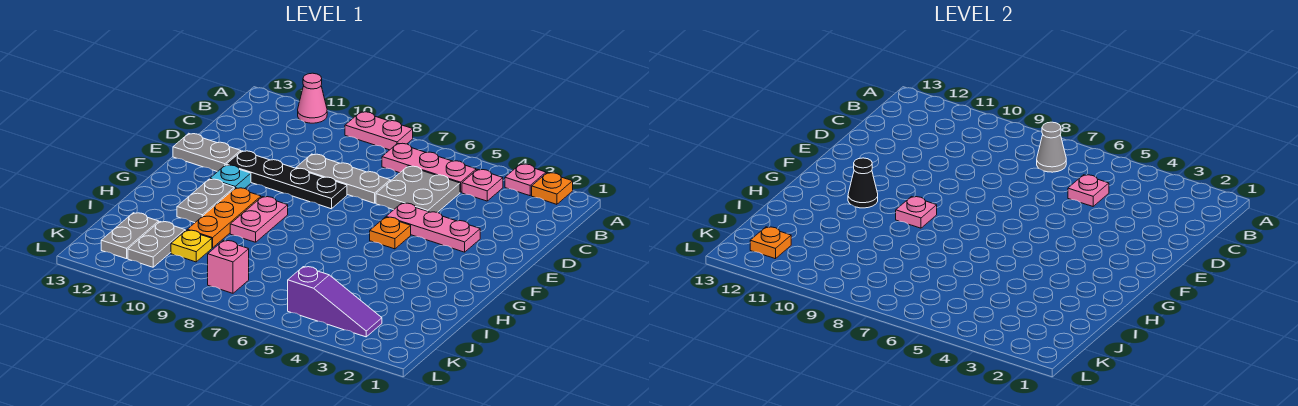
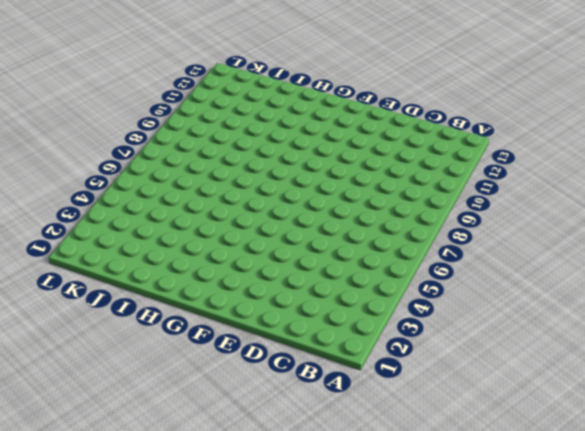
none -> orange plate A2 level 1
none -> pink plate A3 level 1
none -> pink plate A8:A9 level 1

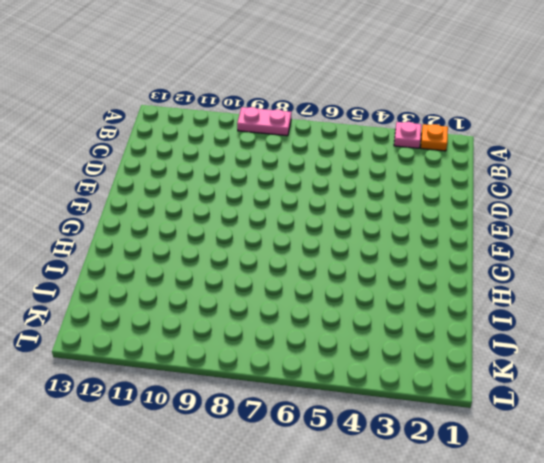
none -> pink cone A11 level 1
none -> pink plate B4 level 1
none -> pink plate B5:B7 level 1

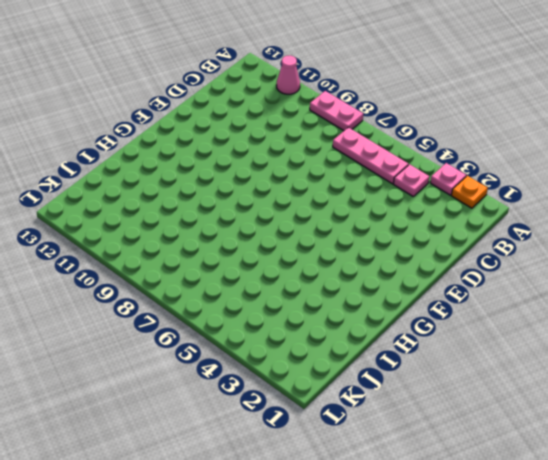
none -> grey plate C5:D6 level 1
none -> grey plate D7:D9 level 1
none -> pink plate E3:E5 level 1

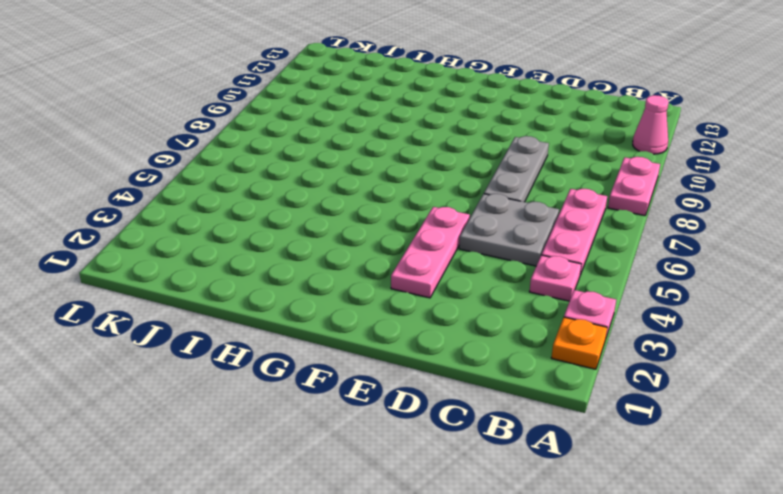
none -> black plate E8:E11 level 1
none -> grey plate E12:E13 level 1
none -> orange plate F5 level 1

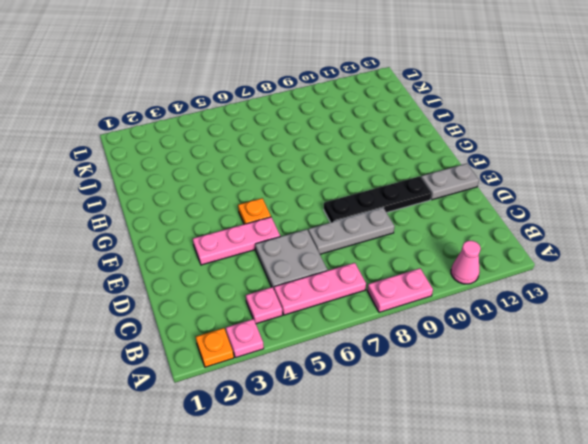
none -> cyan plate F11 level 1
none -> pink plate G9:H9 level 1
none -> orange plate G10:I10 level 1

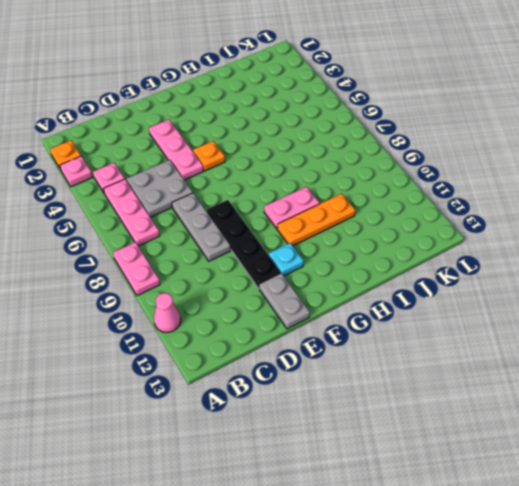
none -> grey plate G11:H11 level 1
none -> yellow plate J10 level 1
none -> grey plate J11:K11 level 1

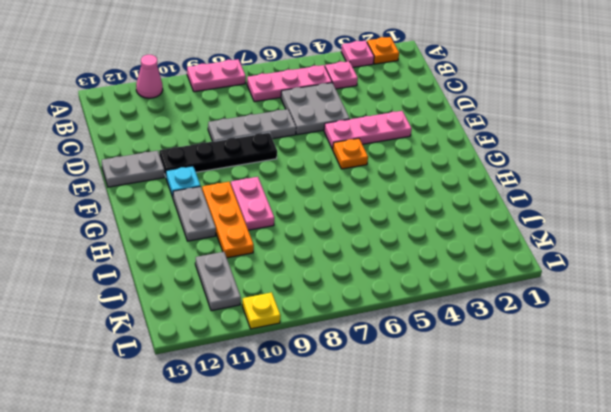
yellow plate L10 level 1 -> yellow plate J10 level 1
none -> grey plate J12:K12 level 1
none -> purple slope K3:K5 level 1 top 5
none -> pink brick K8 level 1

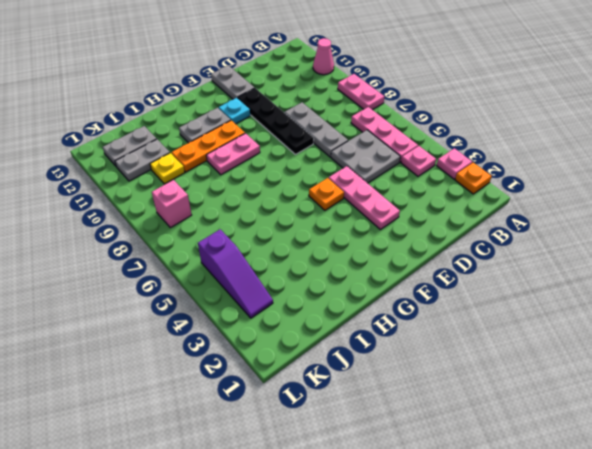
none -> grey cone B7 level 2
none -> pink plate C5 level 2
none -> pink plate G9 level 2

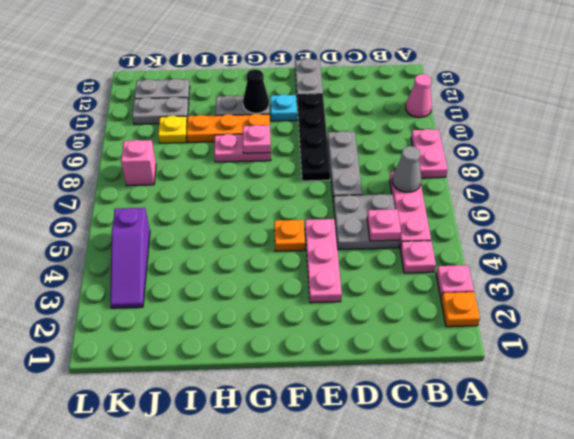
none -> orange plate K12 level 2

